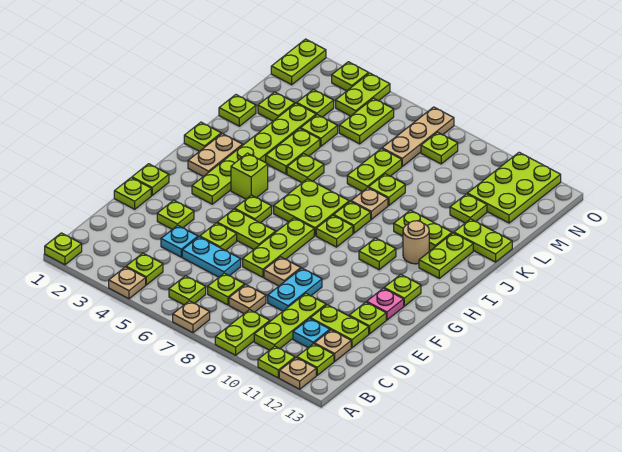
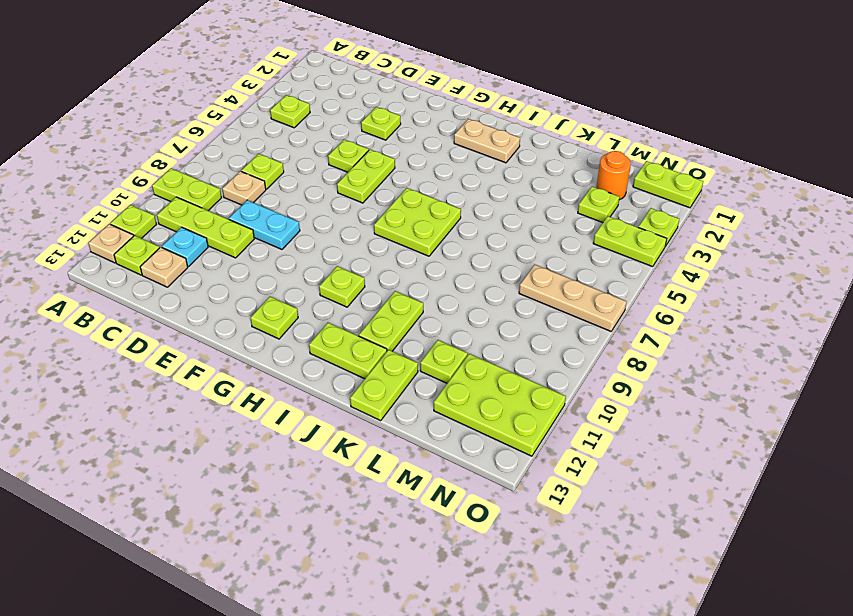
orange round brick M2 level 1 -> none
none -> lime plate A1 level 1
none -> tan plate A4 level 1
none -> tan plate A7 level 1
none -> lime plate B6 level 1

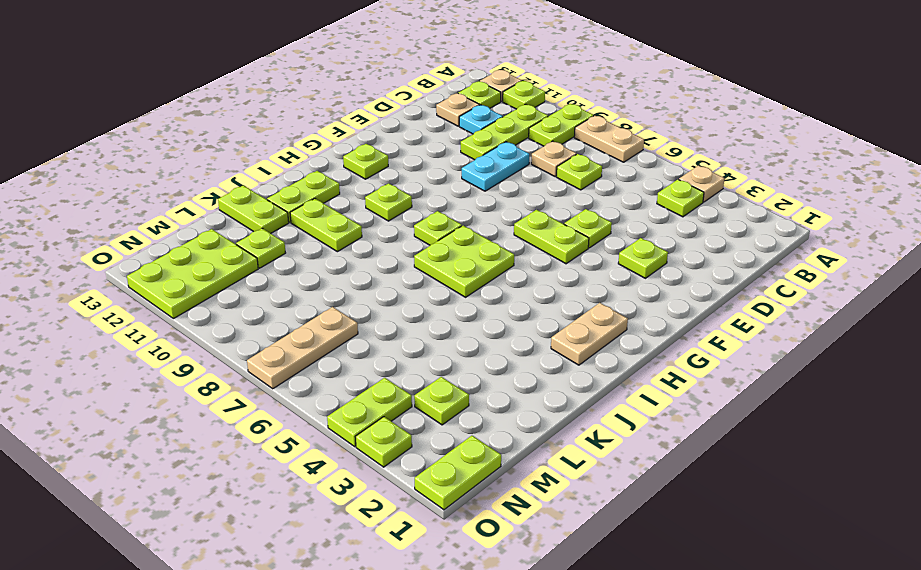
tan plate A7:A8 level 1 -> tan plate A7 level 1
none -> lime plate A1 level 1
none -> lime plate B6 level 1
none -> cyan plate D4 level 1
none -> cyan plate D5:D6 level 1

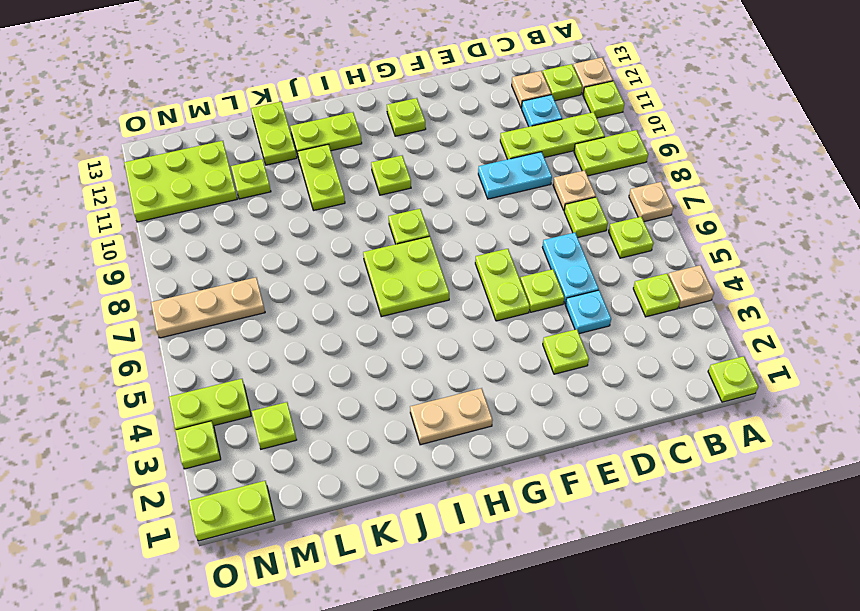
none -> lime plate D11:D12 level 1
none -> lime plate E1 level 1
none -> lime plate E7:G7 level 1
none -> tan plate E8 level 1

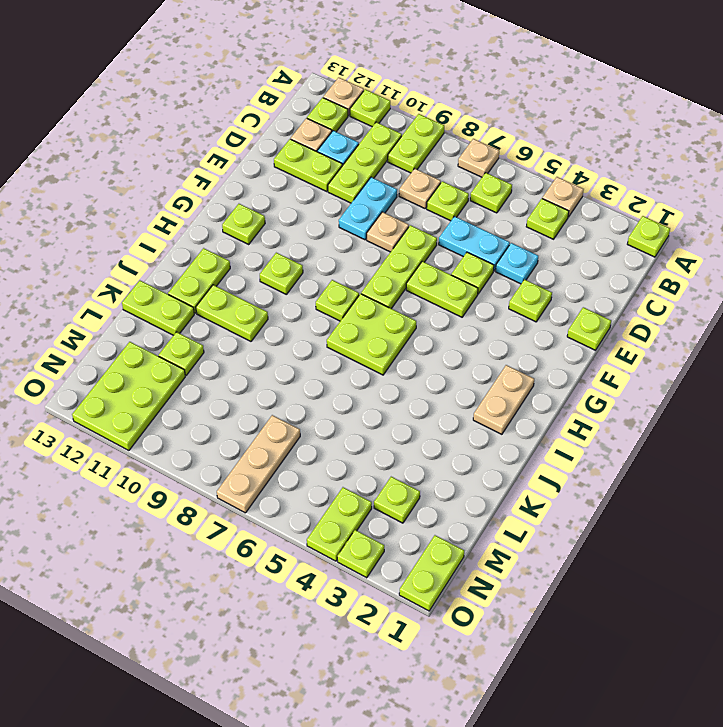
none -> lime plate E12 level 1
none -> lime plate F1 level 1
none -> pink plate F12 level 1
none -> lime plate G3:L3 level 1

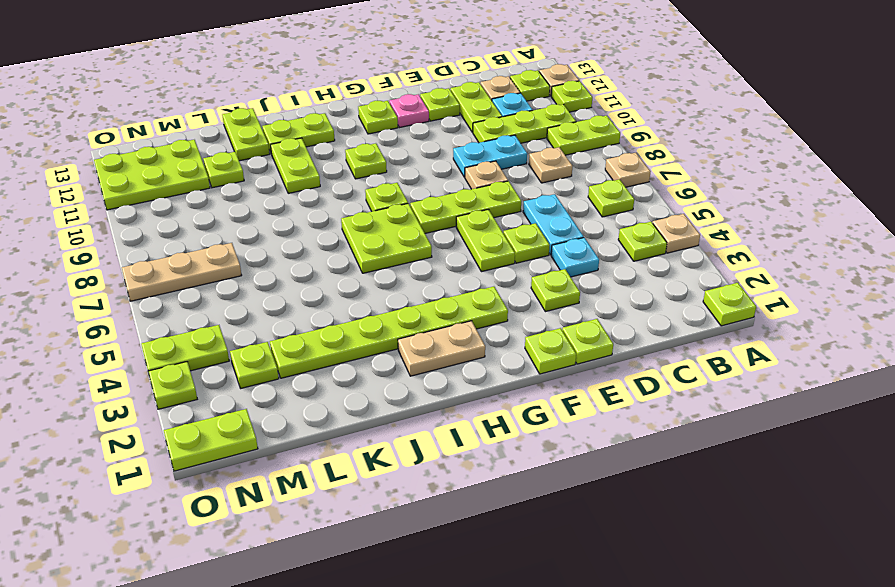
none -> lime plate C7 level 1
none -> lime plate G5 level 1
none -> lime brick H4 level 1
none -> lime plate I1 level 1

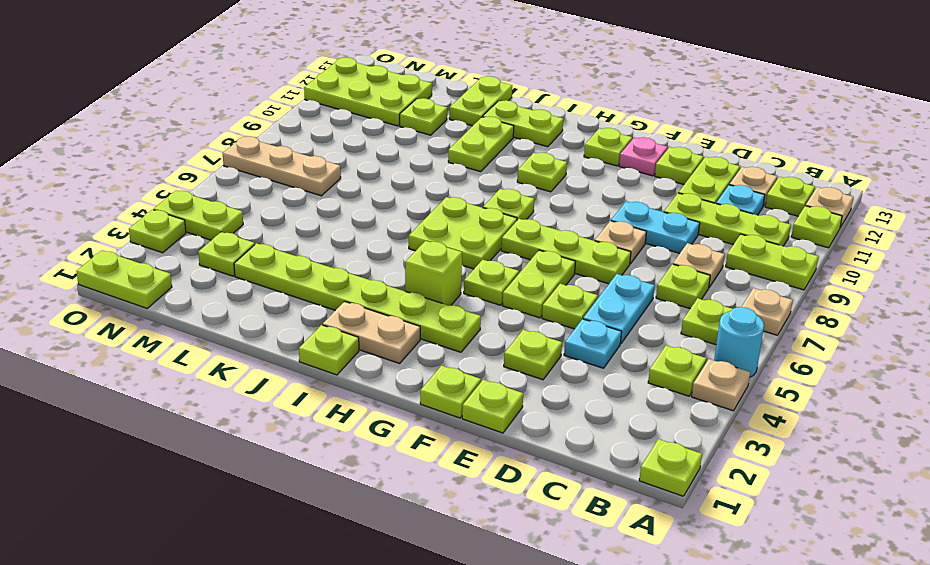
cyan round brick A5 level 1 -> none
none -> lime plate I8 level 1
none -> tan round brick I11 level 1
none -> lime plate J4:K4 level 1
none -> lime plate J5 level 1

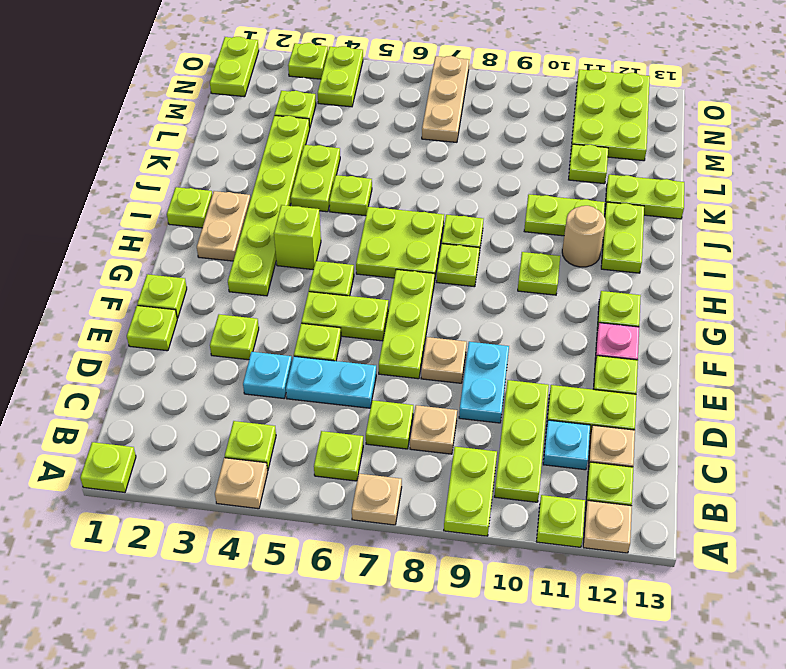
none -> tan plate J8 level 1
none -> lime plate K1 level 1
none -> lime plate K7:L7 level 1
none -> lime plate K8 level 1

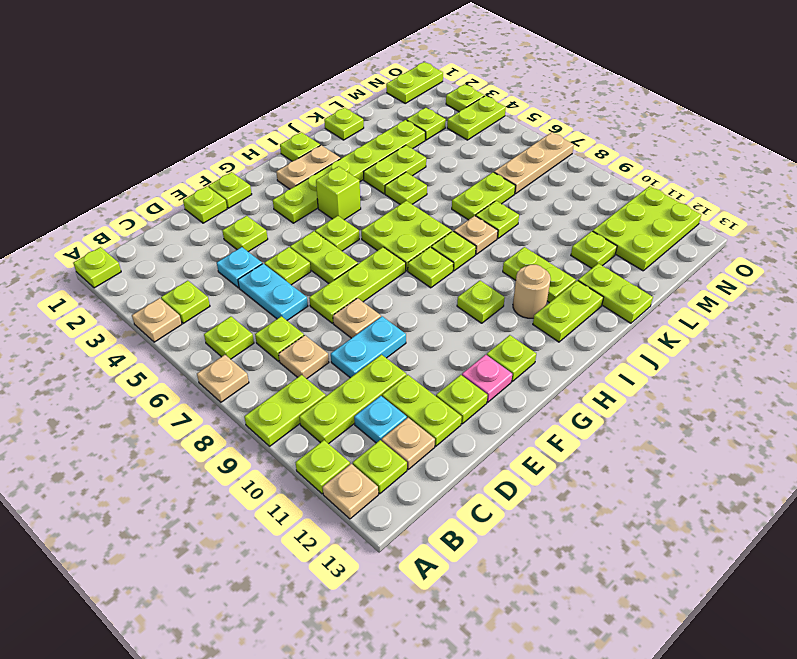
none -> lime plate L2 level 1
none -> lime plate L4 level 1
none -> lime plate M5:N5 level 1
none -> lime plate N8 level 1

